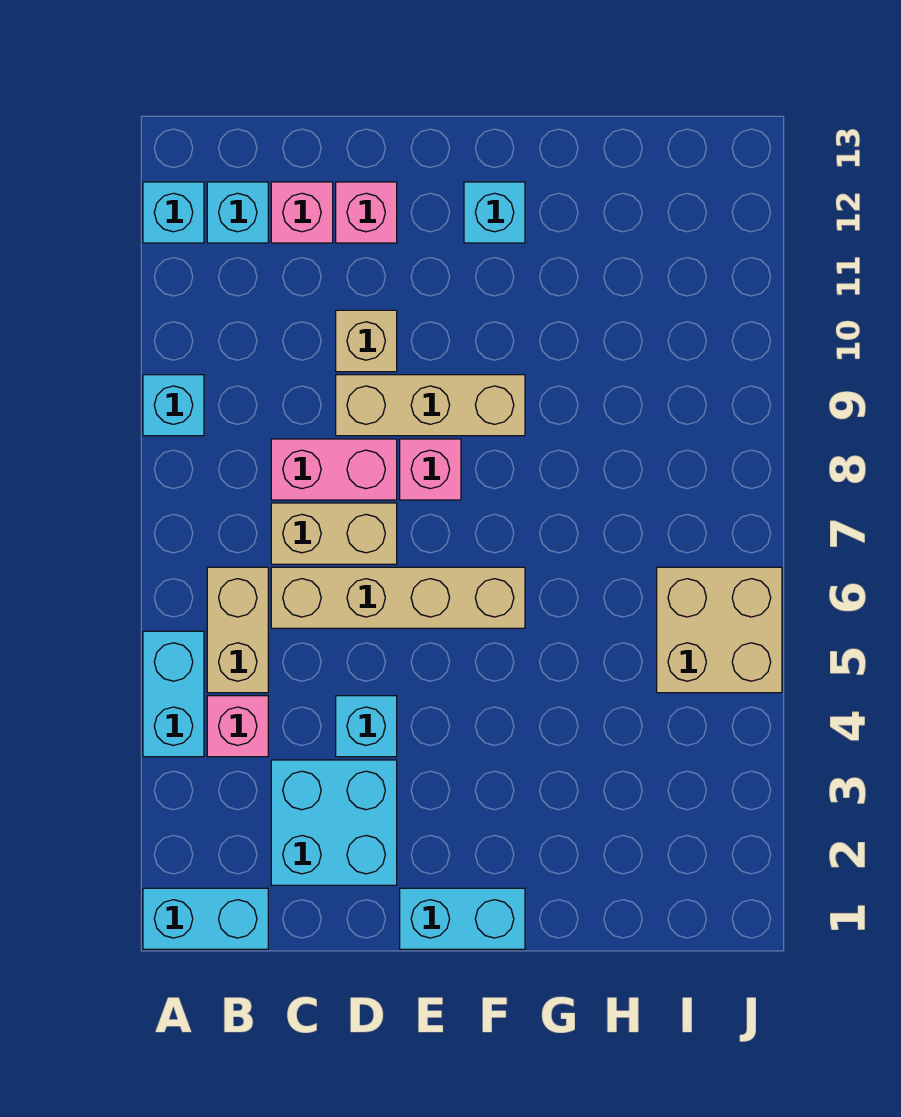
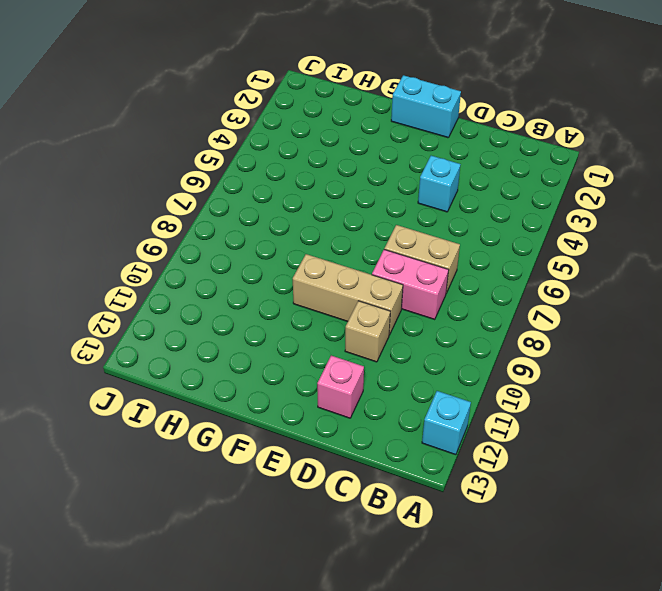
none -> cyan brick A1:B1 level 1
none -> cyan brick A4:A5 level 1
none -> cyan brick A9 level 1

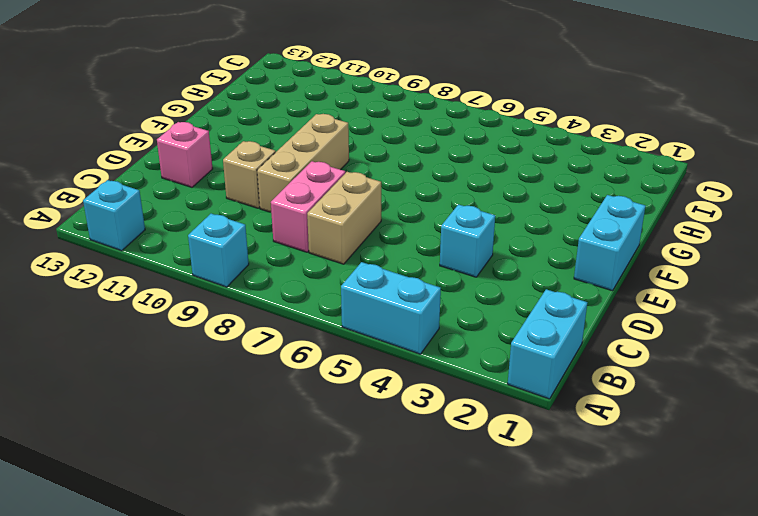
none -> pink brick B4 level 1
none -> tan brick B5:B6 level 1
none -> cyan brick B12 level 1

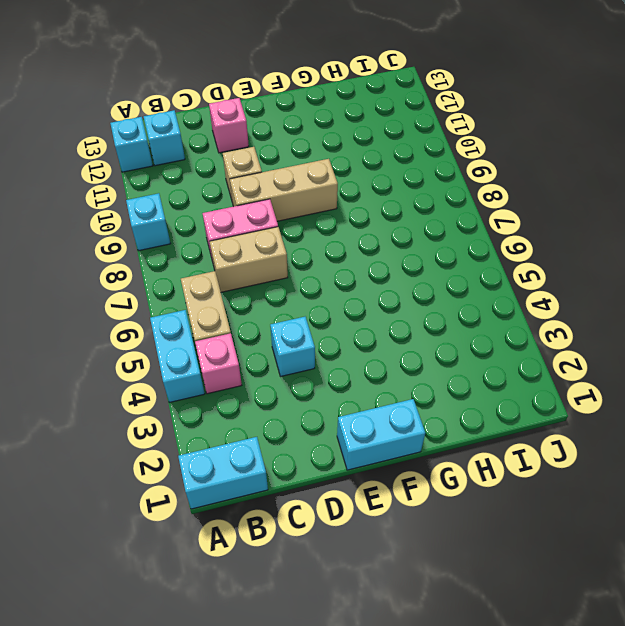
none -> cyan brick C2:D3 level 1
none -> tan brick C6:F6 level 1
none -> pink brick C12 level 1

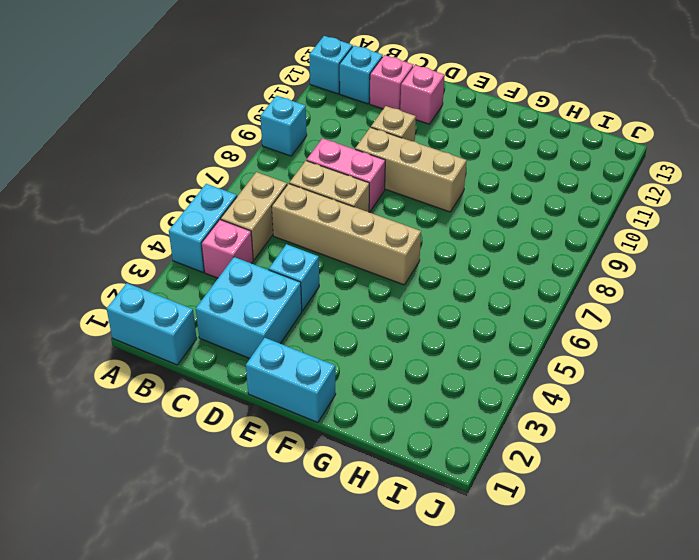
none -> pink brick E8 level 1
none -> cyan brick F12 level 1
none -> tan brick I5:J6 level 1

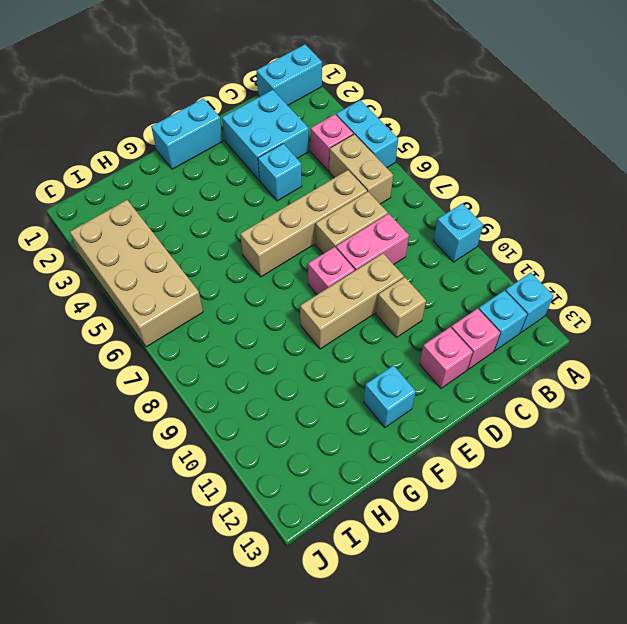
tan brick I3:J6 level 1 -> tan brick I5:J6 level 1

